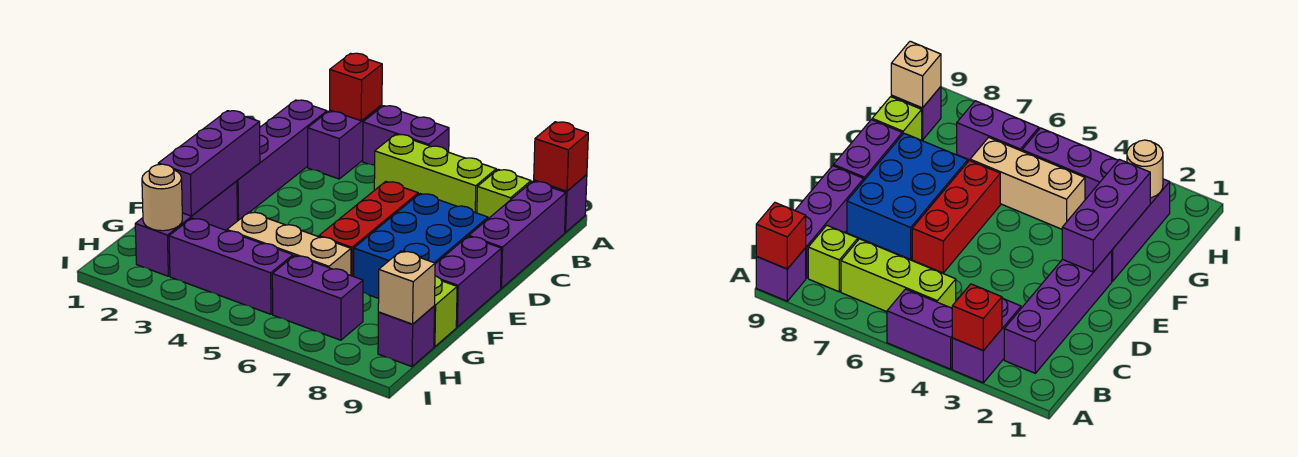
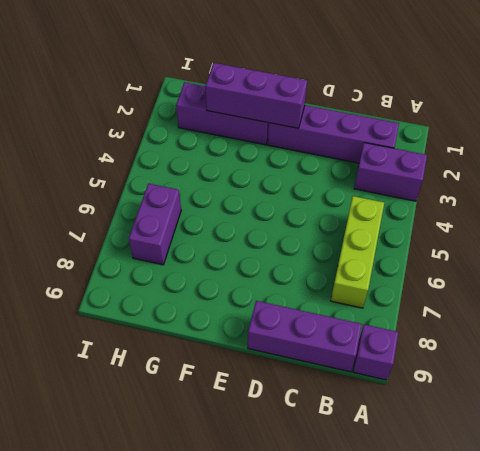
none -> purple brick A4:A5 level 1
none -> lime brick B8 level 1
none -> red brick D6:F6 level 1

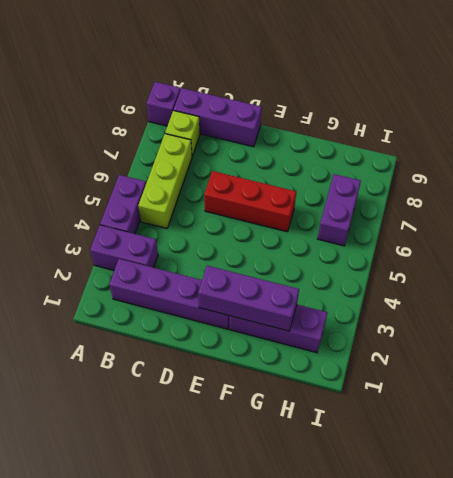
none -> blue brick D7:F8 level 1
none -> purple brick E9:F9 level 1
none -> tan brick G4:G6 level 1

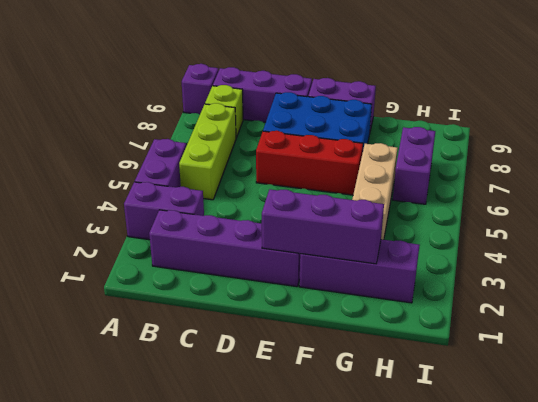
none -> lime brick G9 level 1
none -> purple brick H3:H5 level 1
none -> purple brick H9 level 1

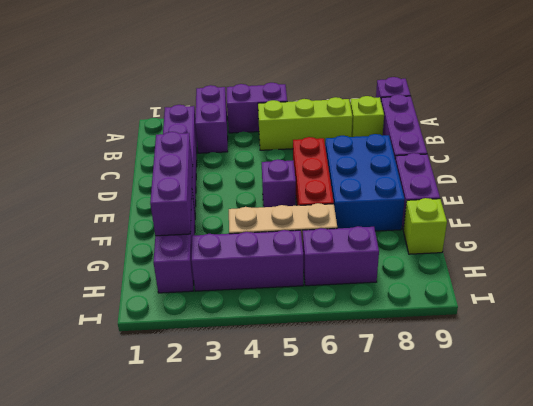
purple brick E5 level 1 -> purple brick H9 level 1
none -> red brick A3 level 2
none -> red brick A9 level 2
none -> tan round brick H2 level 2

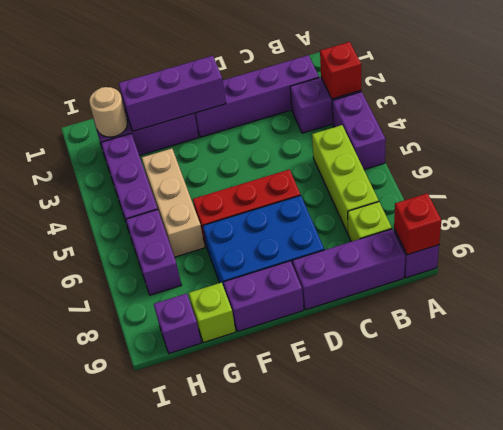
none -> tan brick H9 level 2

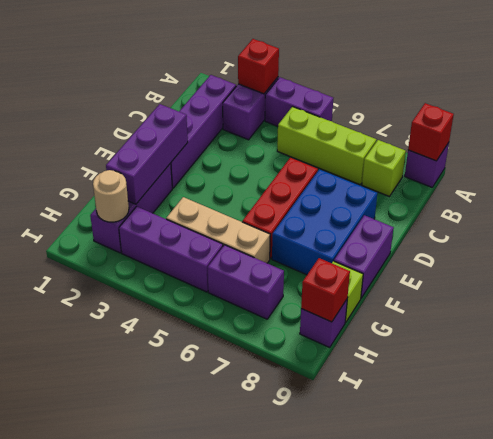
red brick H9 level 2 -> tan brick H9 level 2
none -> purple brick B9:D9 level 1

